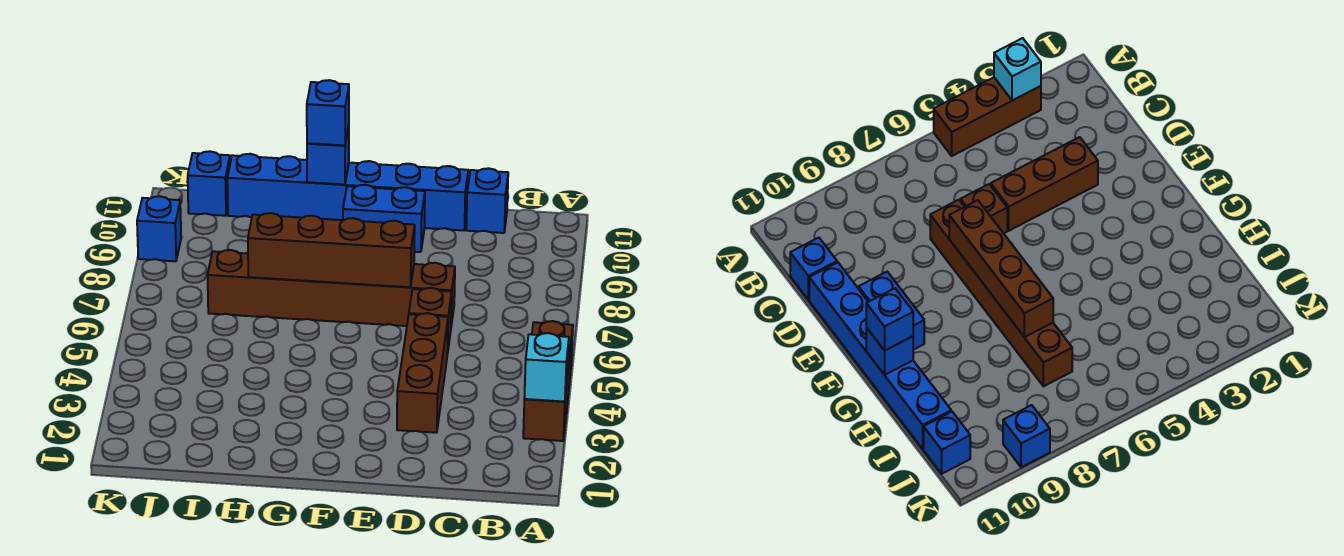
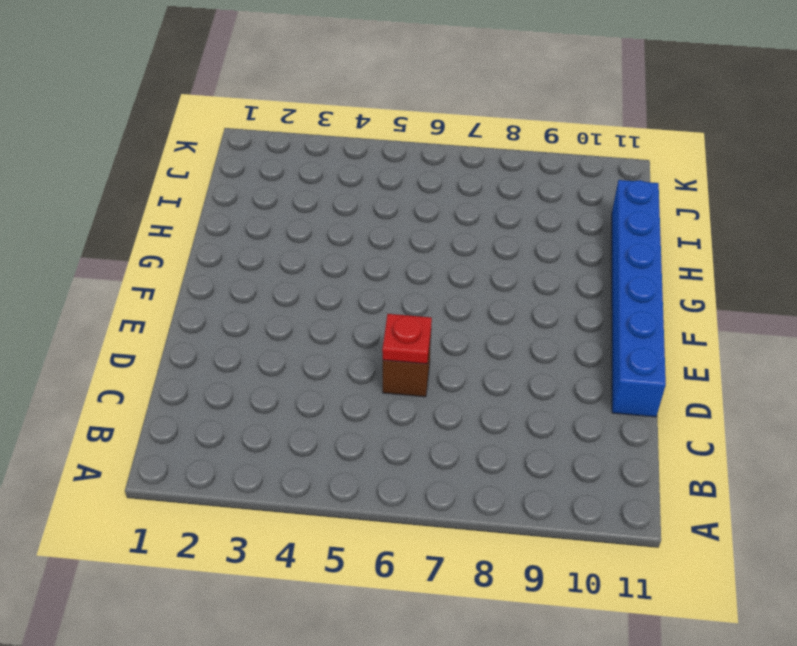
red plate D6 level 2 -> none
none -> brown brick A3:A5 level 1
none -> blue brick C11 level 1
none -> brown brick D3:D5 level 1

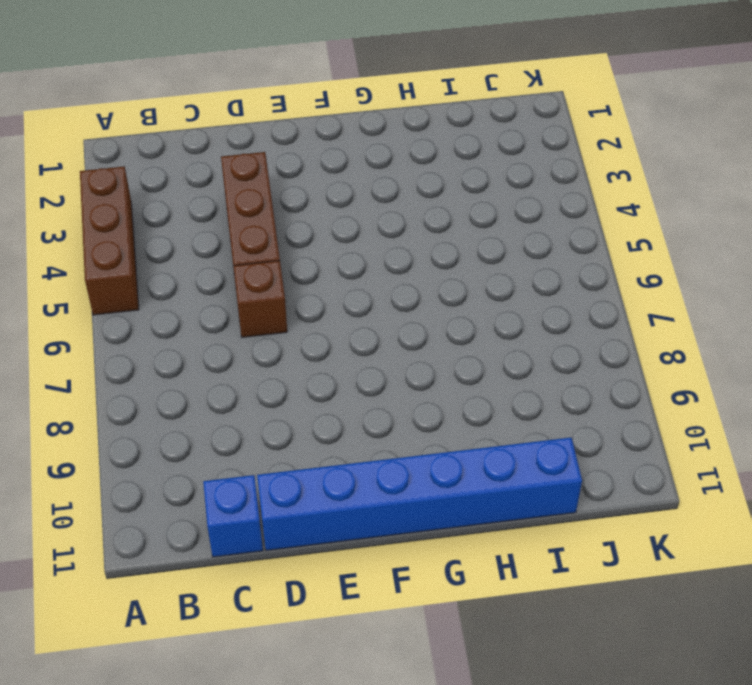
none -> brown brick D7:I7 level 1
none -> blue brick E10:F10 level 1
none -> blue brick J11 level 1

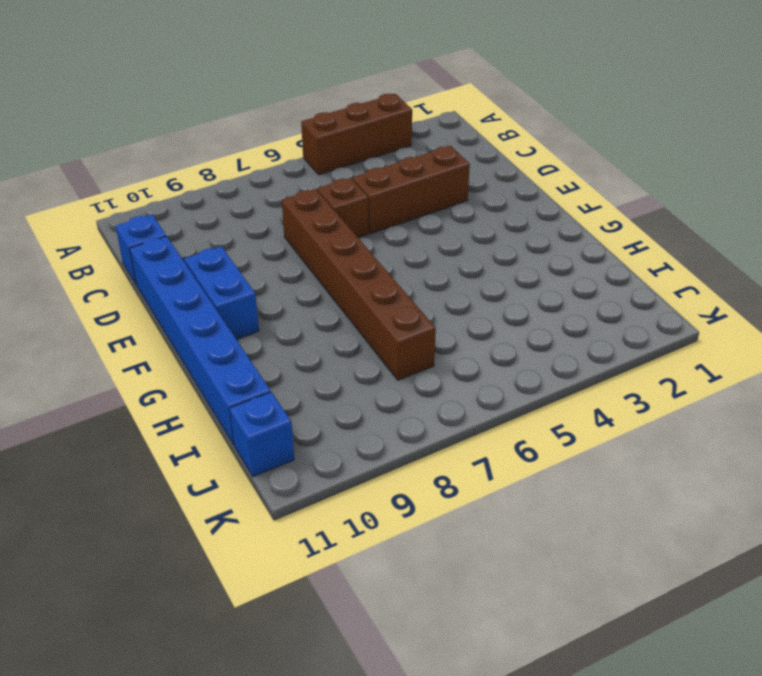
none -> blue brick K9 level 1
none -> cyan brick A3 level 2
none -> brown brick E7:H7 level 2

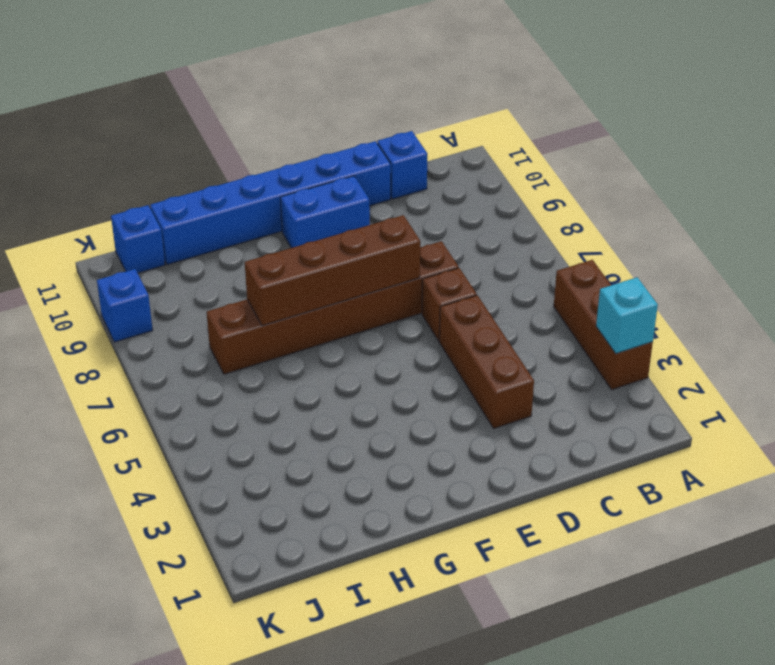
none -> blue brick G11 level 2
none -> blue brick G11 level 3

